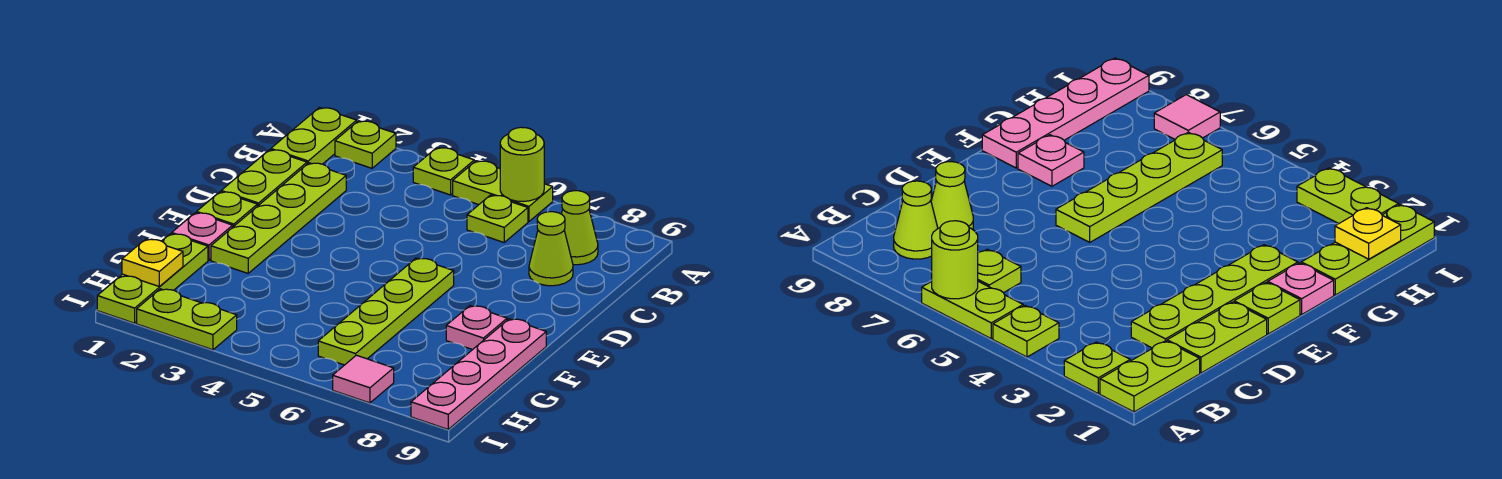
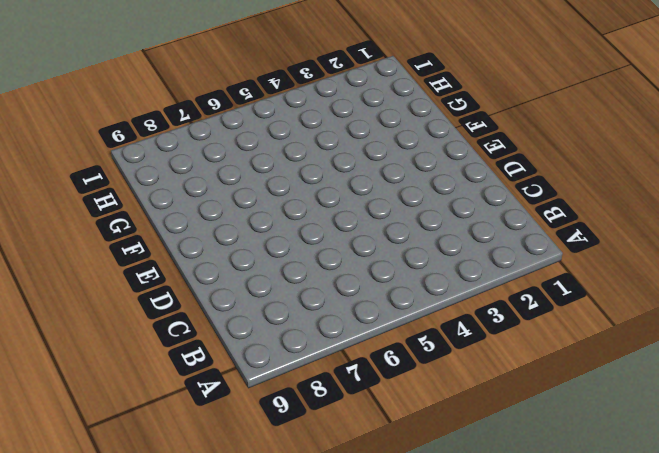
none -> lime plate A1:B1 level 1
none -> lime plate A2 level 1
none -> lime plate A4 level 1

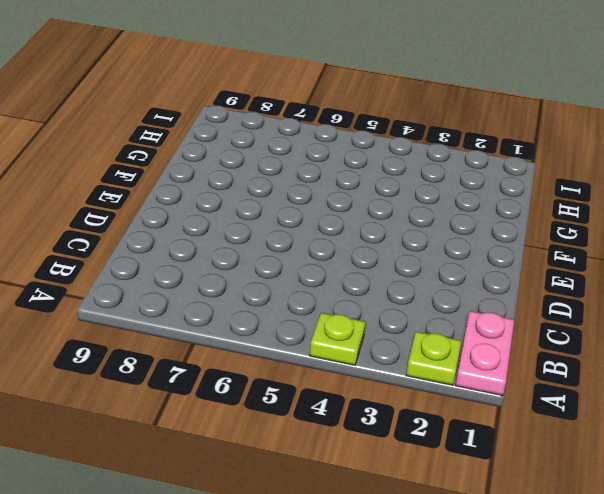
pink plate A1:B1 level 1 -> lime plate A1:B1 level 1
none -> lime plate A5:A6 level 1
none -> lime plate B6 level 1
none -> lime cone B8 level 1

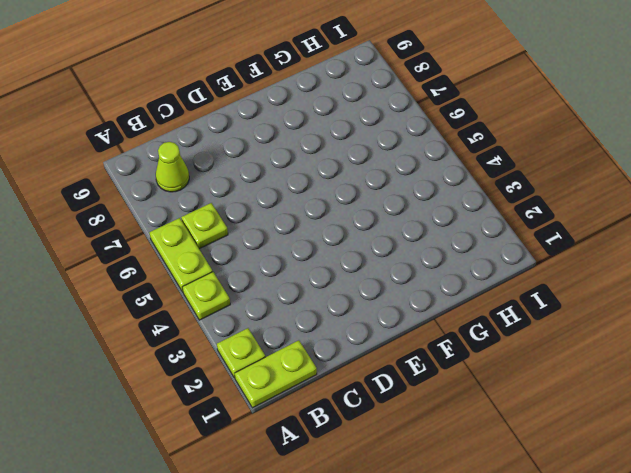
none -> lime plate C1:D1 level 1
none -> lime plate C2:F2 level 1
none -> lime cone C8 level 1

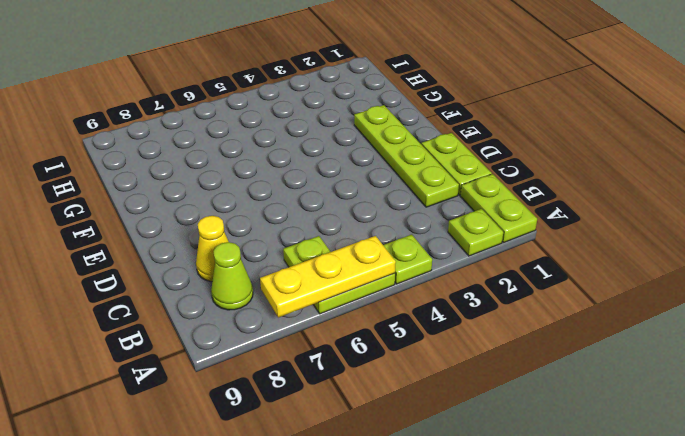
yellow plate A5:A7 level 2 -> lime round brick A6 level 2
yellow cone C8 level 1 -> lime cone C8 level 1
none -> lime plate E1 level 1
none -> lime plate E6:H6 level 1
none -> pink plate F1 level 1

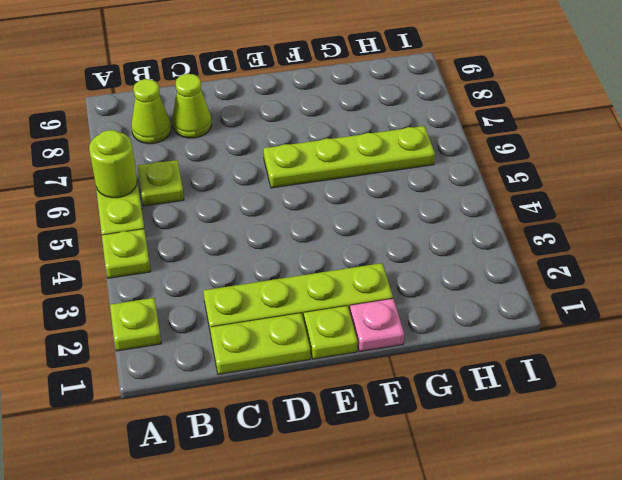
none -> lime plate A1:B1 level 1
none -> pink plate F8 level 1
none -> pink plate F9:I9 level 1

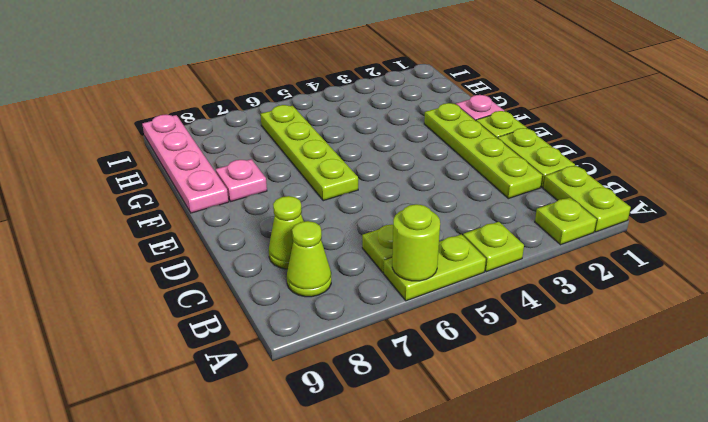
none -> lime plate G1:I1 level 1
none -> lime plate I2:I3 level 1
none -> pink tile I7 level 1

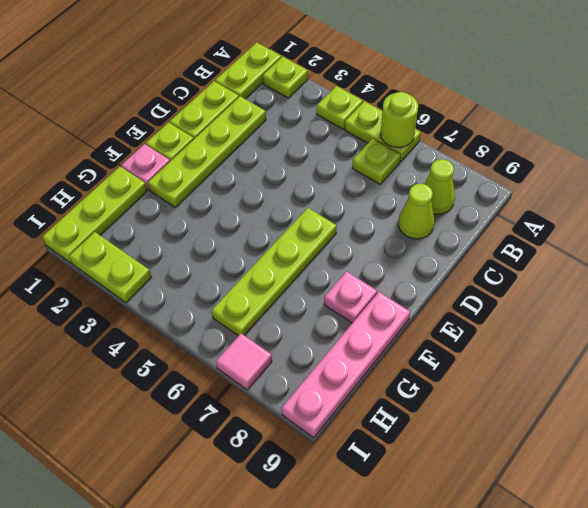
none -> yellow plate H1 level 2

